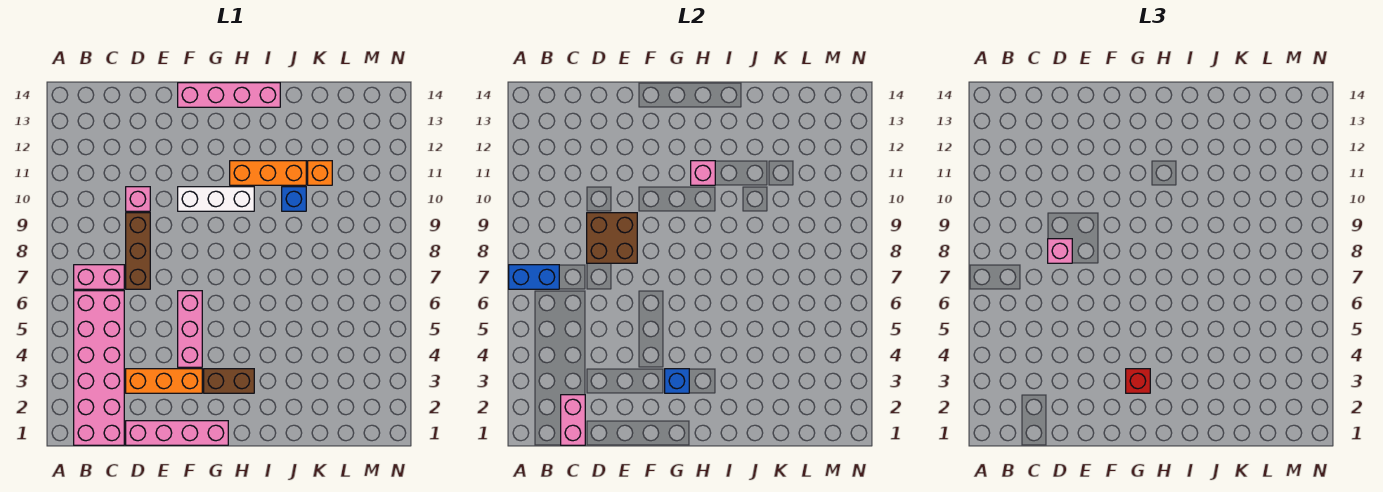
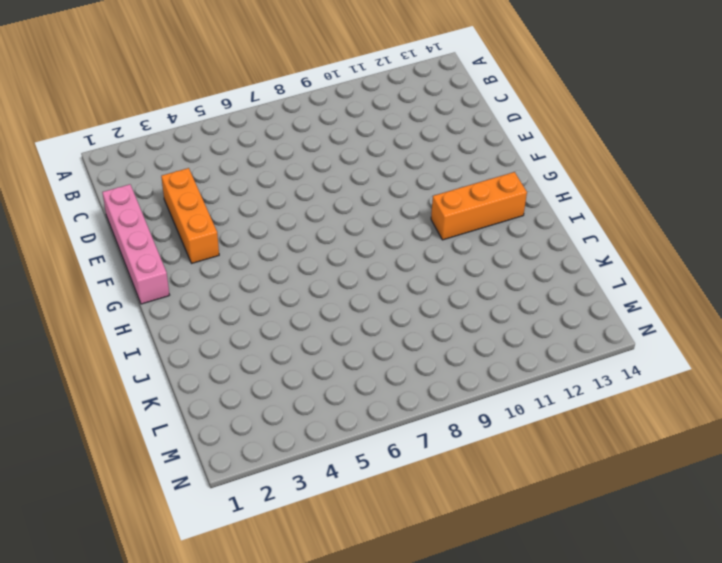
orange brick H11:H13 level 1 -> orange brick H11:J11 level 1
none -> pink brick B1:C6 level 1
none -> pink brick B7:C7 level 1
none -> brown brick D7:D9 level 1

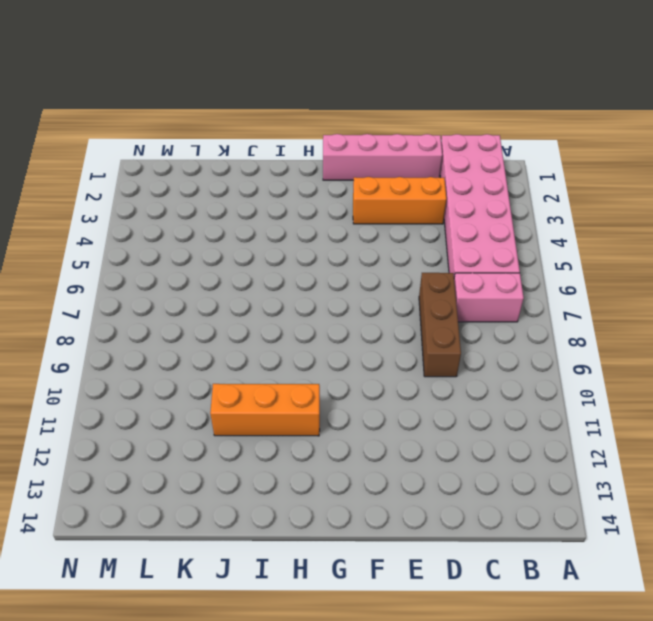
none -> pink brick D10 level 1
none -> pink brick F4:F6 level 1
none -> white brick F10:H10 level 1

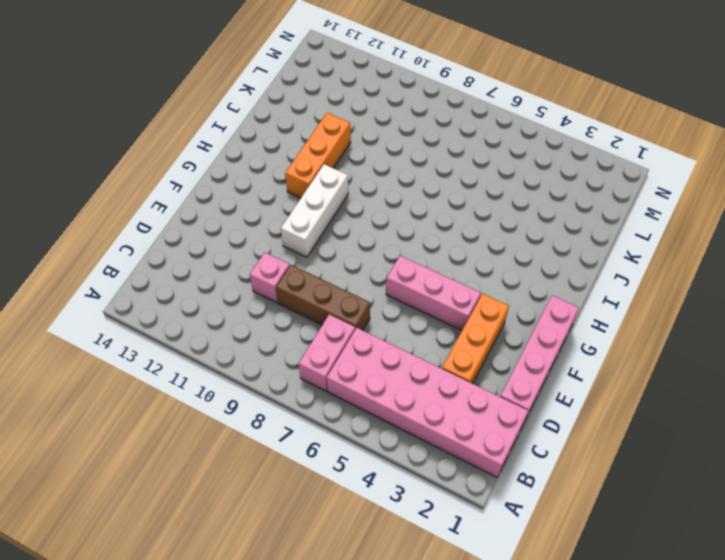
none -> pink brick F14:I14 level 1
none -> brown brick G3:H3 level 1
none -> blue brick J10 level 1

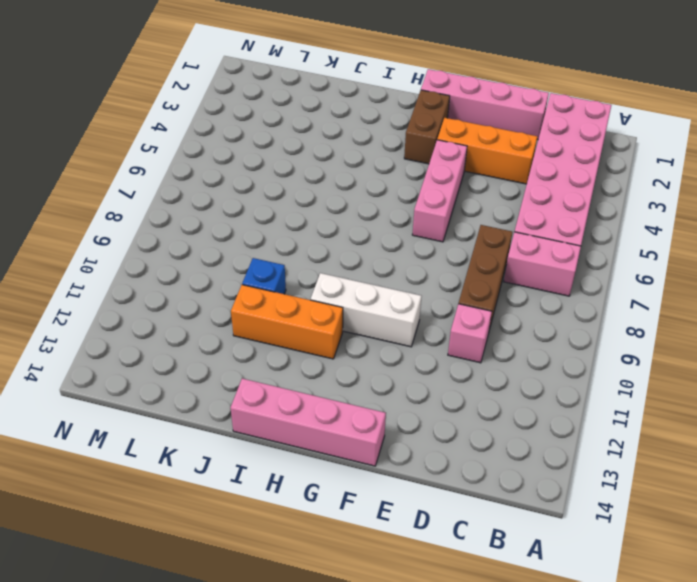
brown brick G2:G3 level 1 -> brown brick G3:H3 level 1
none -> orange brick K11 level 1
none -> blue brick A7:B7 level 2
none -> pink brick C1:C2 level 2

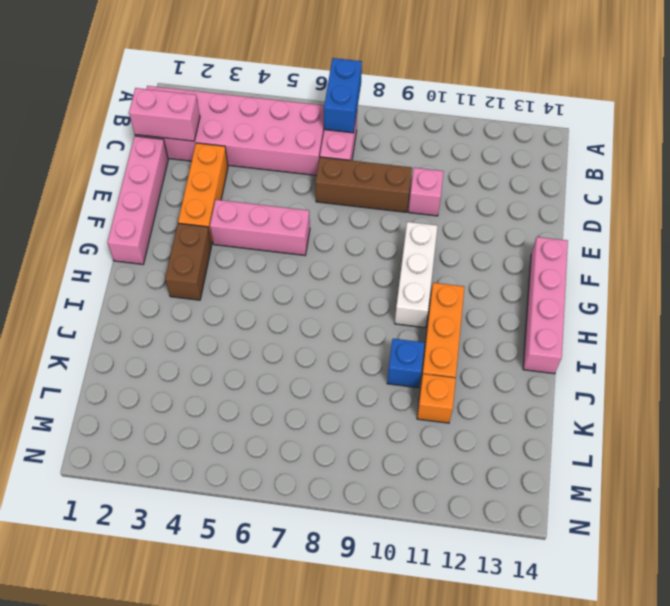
none -> brown brick D8:E9 level 2
none -> blue brick G3 level 2
none -> pink brick H11 level 2

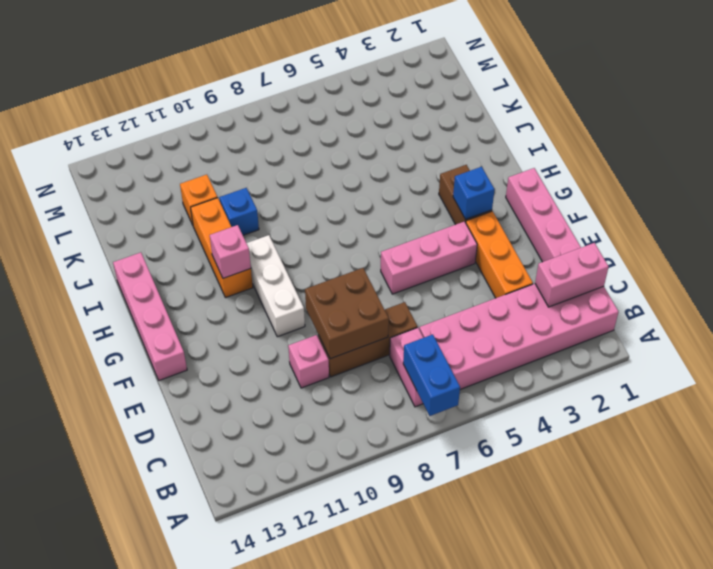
none -> pink brick D8 level 3
none -> red brick G3 level 3

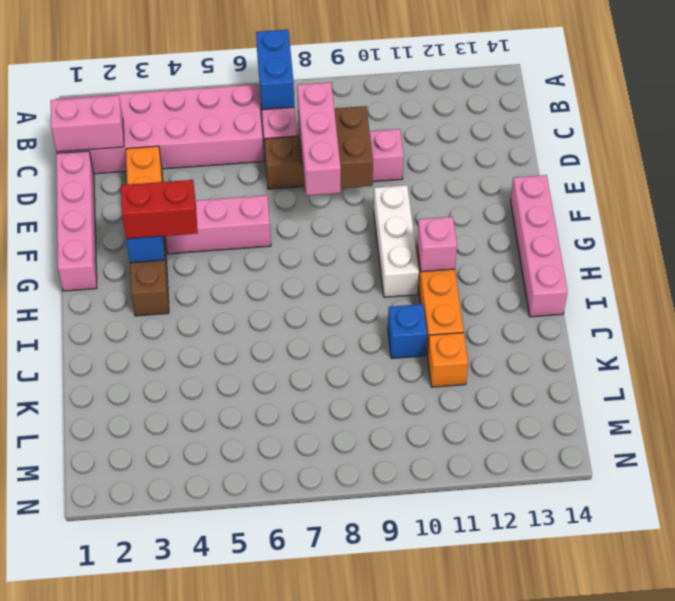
pink brick D8:F8 level 3 -> pink brick D8 level 3
red brick G3:G4 level 3 -> red brick G3 level 3

